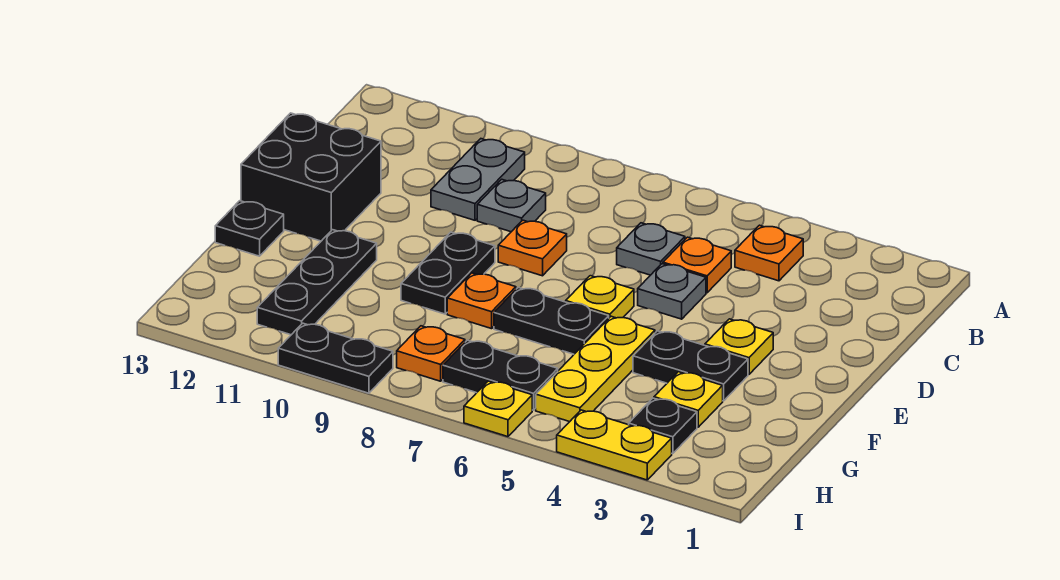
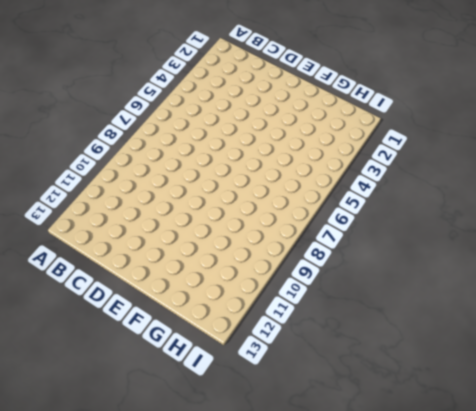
none -> orange plate B4 level 1
none -> grey plate B10:C10 level 1
none -> orange plate C5 level 1

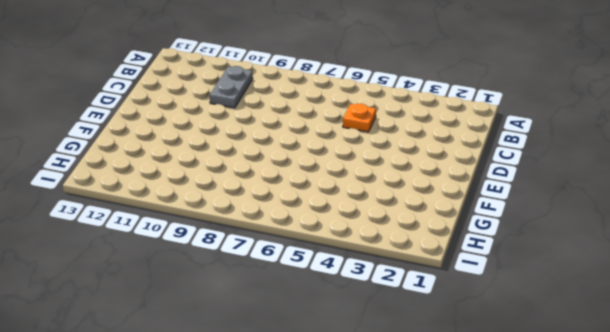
none -> orange plate B4 level 1
none -> grey plate C6 level 1
none -> grey plate C9 level 1

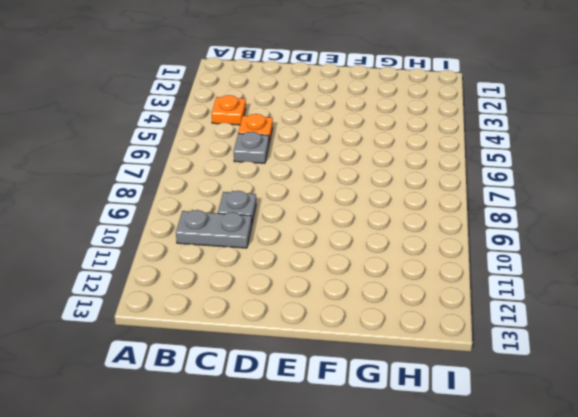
none -> grey plate D5 level 1
none -> orange plate D8 level 1
none -> black brick D12:E13 level 1

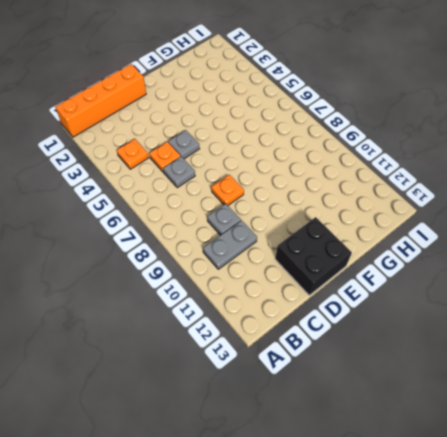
orange brick A1:D1 level 1 -> none
none -> yellow plate E3 level 1
none -> yellow plate E6 level 1
none -> black plate E9:F9 level 1

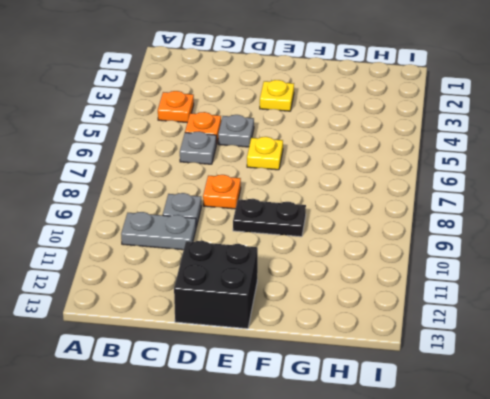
none -> black plate F3:F4 level 1
none -> yellow plate F5:H5 level 1
none -> black plate F6:F7 level 1

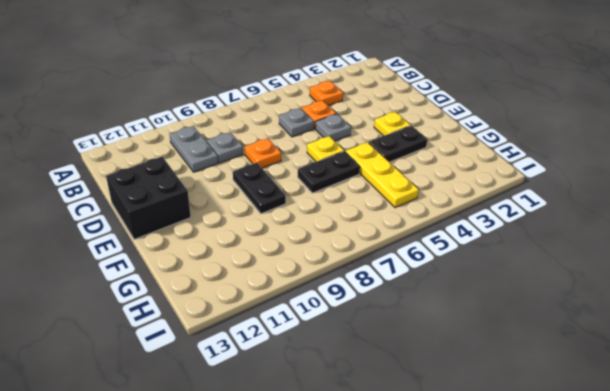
none -> orange plate F8 level 1
none -> black plate F11:H11 level 1
none -> black plate F13 level 1

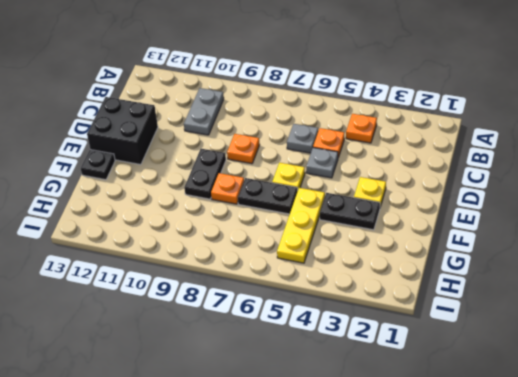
none -> grey plate C9 level 1
none -> black plate F11:H11 level 1
none -> yellow plate G3 level 1

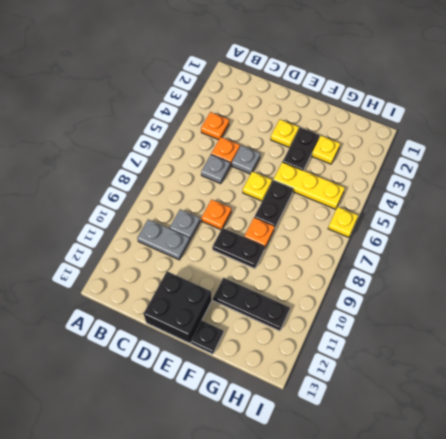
none -> black plate H3 level 1
none -> black plate H6:H7 level 1
none -> orange plate H8 level 1

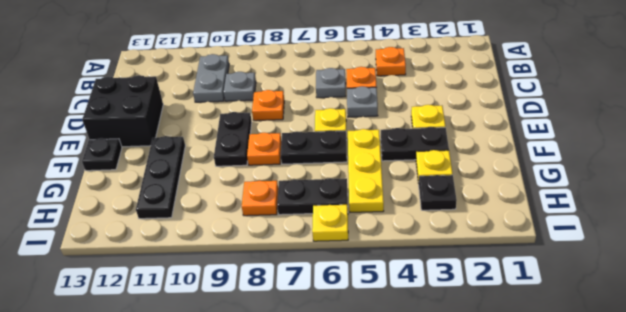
none -> yellow plate I3:I4 level 1
none -> black plate I9:I10 level 1

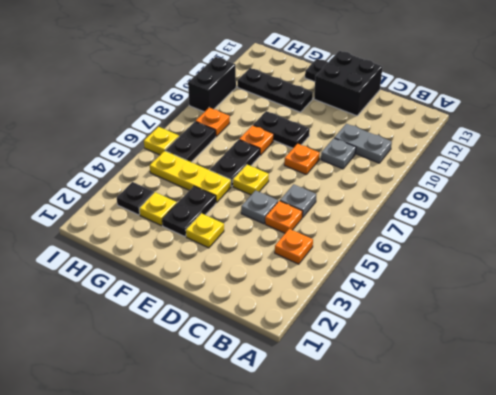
black brick I9:I10 level 1 -> black plate I9:I10 level 1
none -> yellow plate I3:I4 level 1

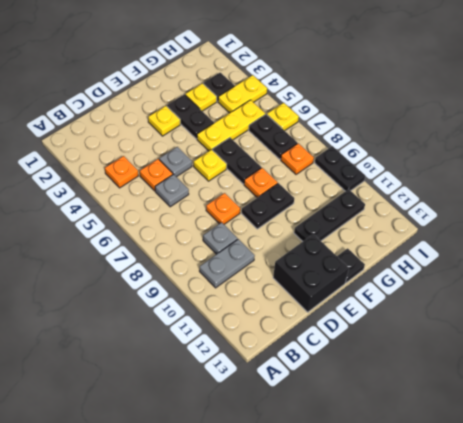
yellow plate H4:I4 level 1 -> yellow plate I3:I4 level 1

